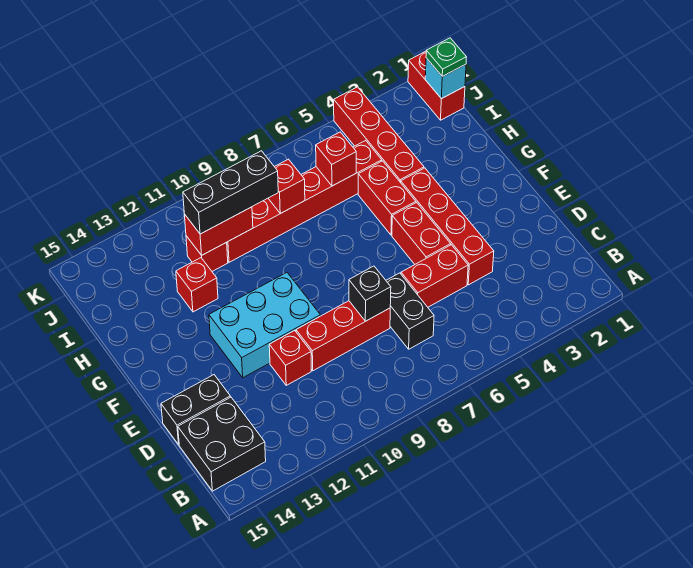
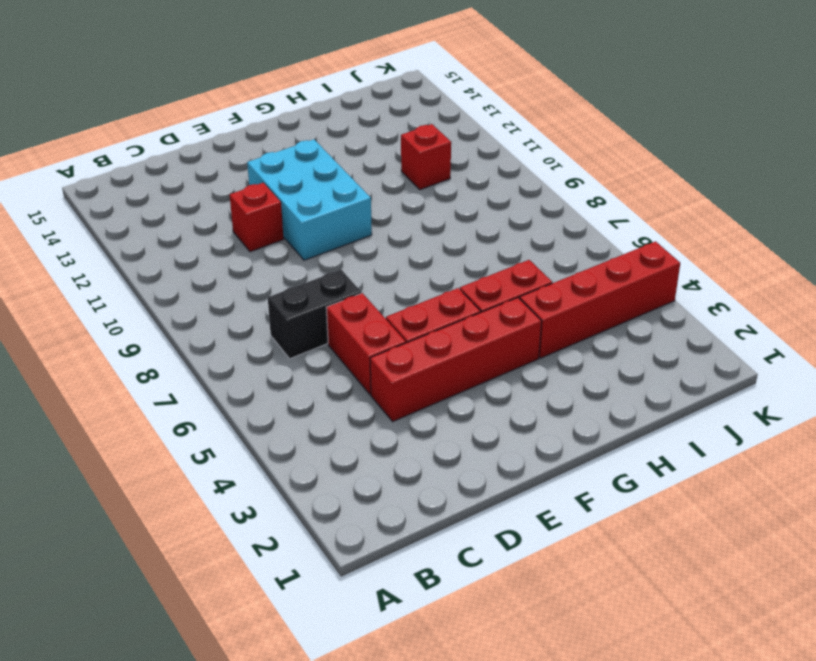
none -> black brick B14:C15 level 1
none -> red brick D8:D10 level 1
none -> black brick D14:D15 level 1

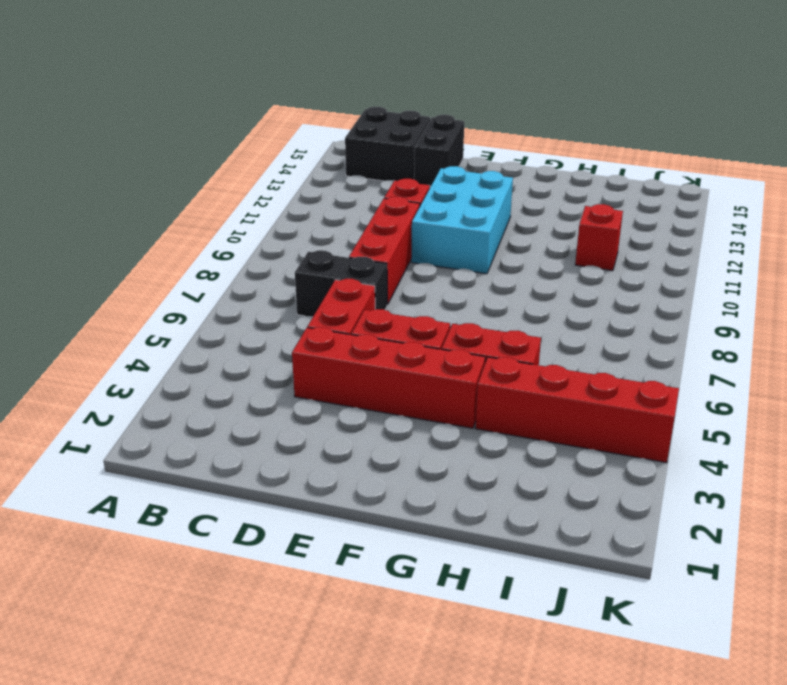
none -> red brick H12 level 1
none -> red brick I5:I10 level 1
none -> red brick J1:K1 level 1

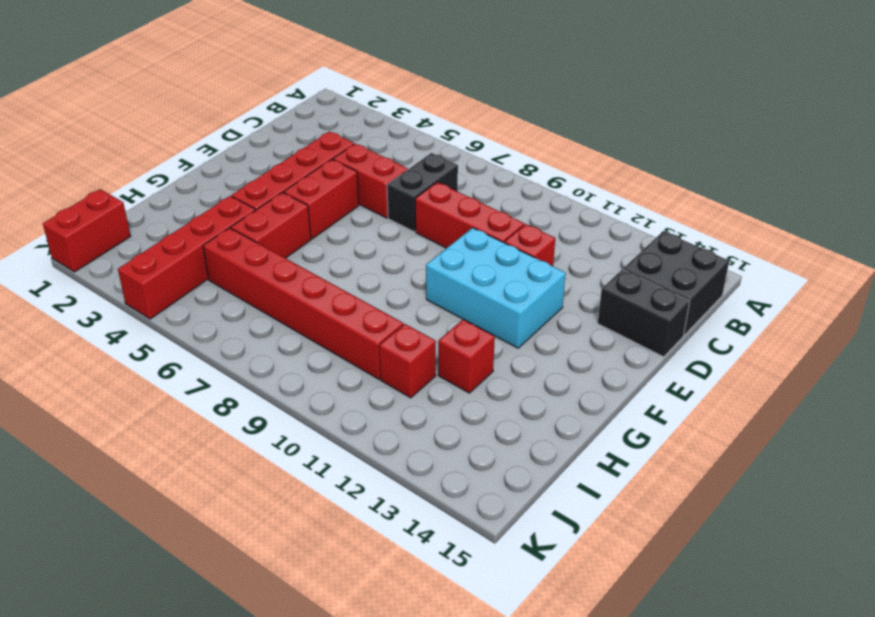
none -> black brick D8 level 2
none -> red brick I6 level 2
none -> red brick I8 level 2

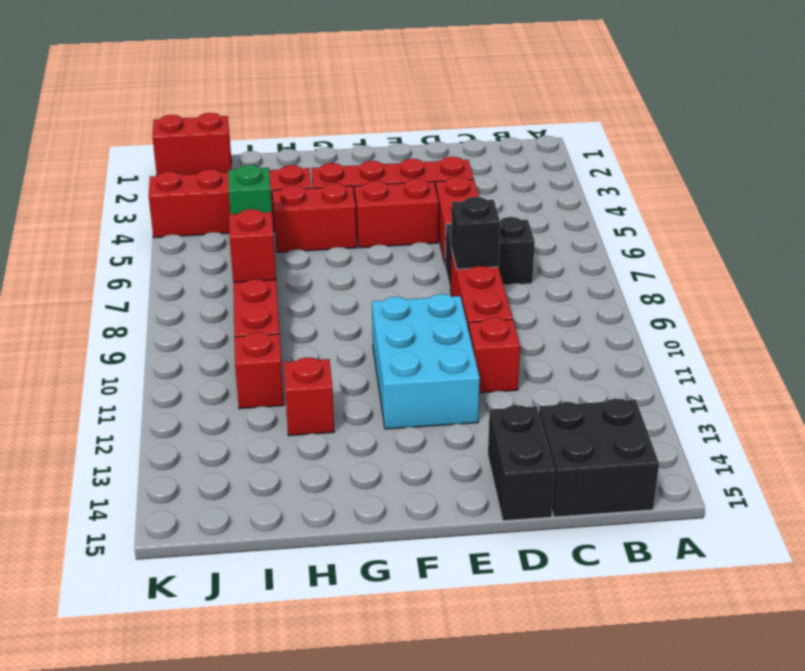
green brick I6 level 2 -> red brick I6 level 2
none -> red brick I10:I11 level 2
none -> cyan brick J1 level 2
none -> black brick I9:I11 level 3

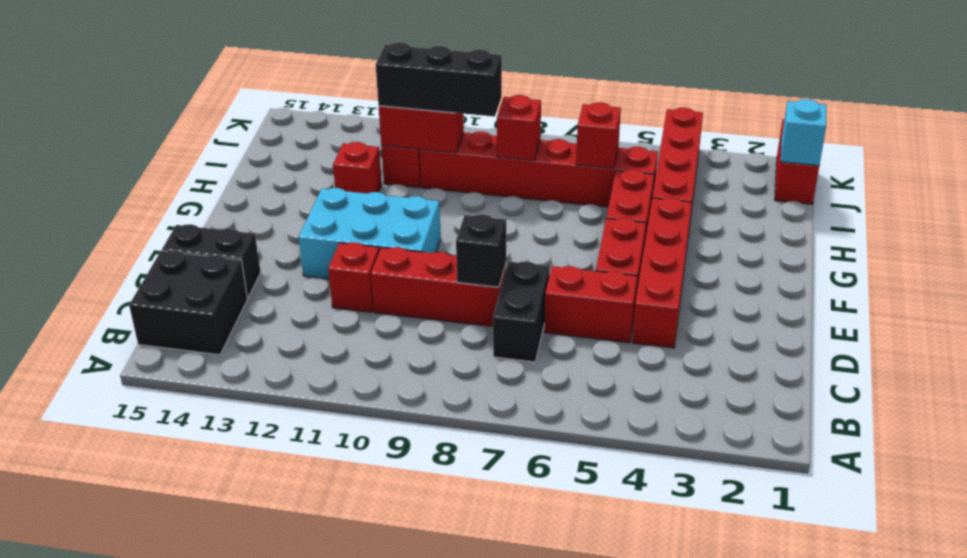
none -> green plate J1 level 3

